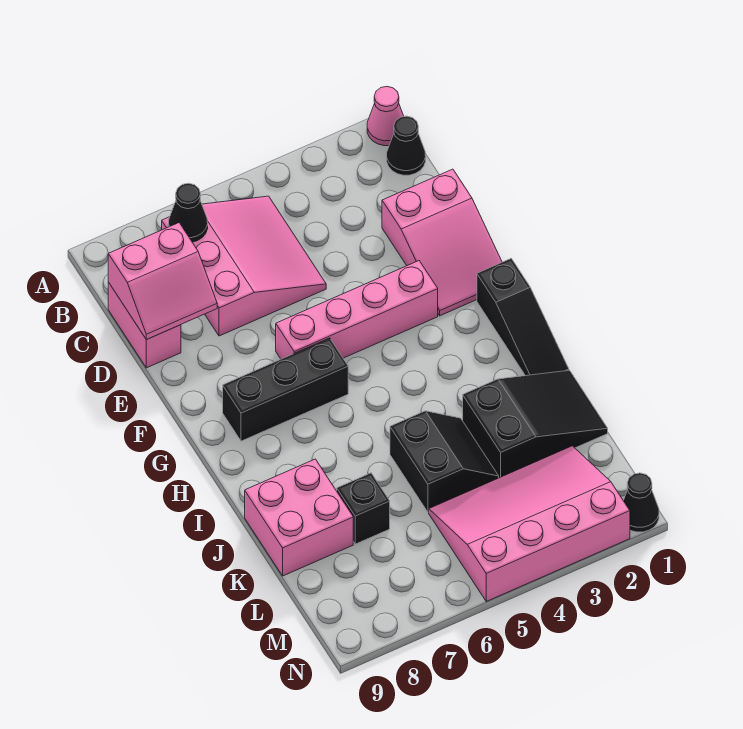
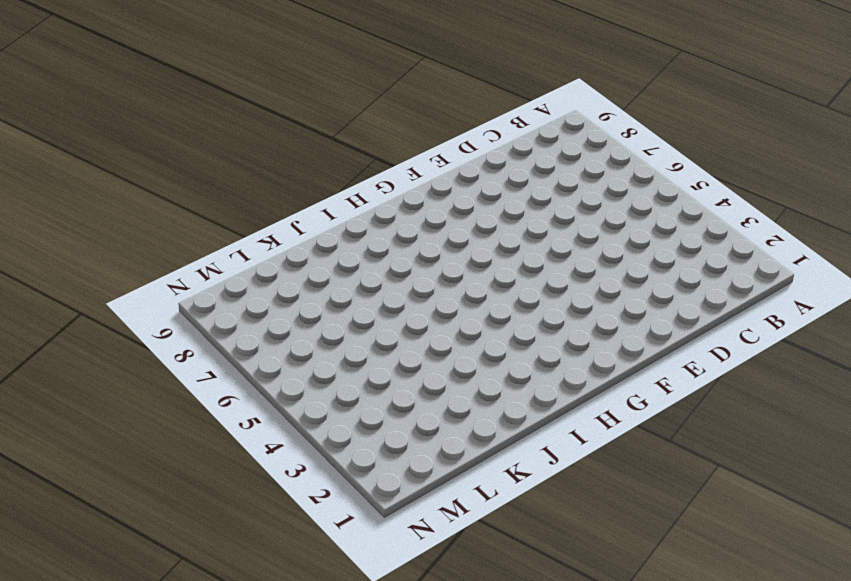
none -> pink cone A1 level 1
none -> black cone B1 level 1
none -> pink slope B5:D7 level 1 top 7

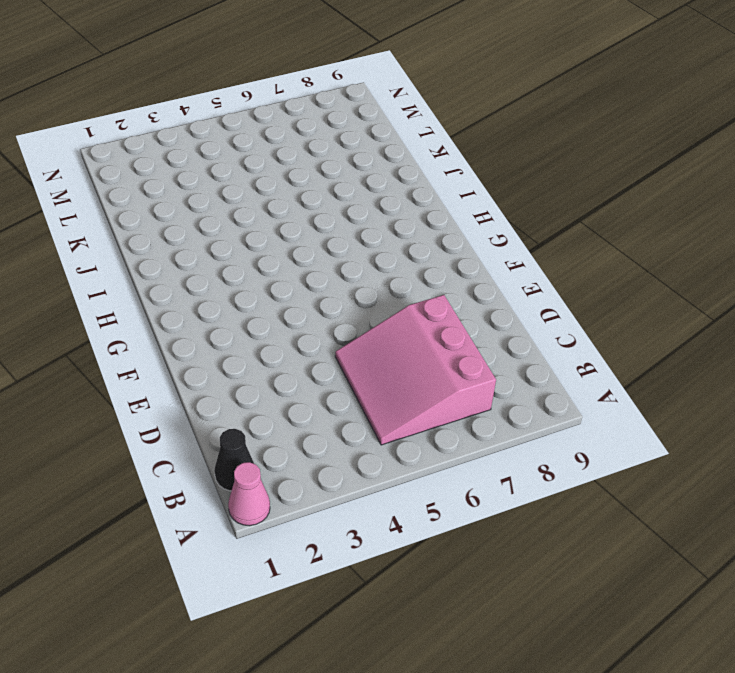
none -> pink brick C9:D9 level 1
none -> pink slope D1:F2 level 1 top D
none -> pink brick F3:F6 level 1

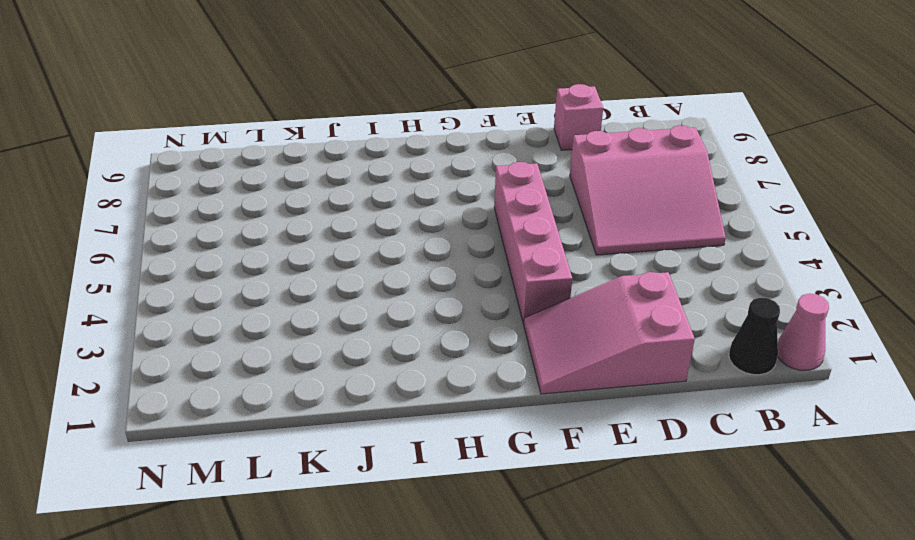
pink brick D9 level 1 -> pink brick C9:D9 level 1
none -> black slope G1:I1 level 1 top G
none -> black brick G6:G8 level 1
none -> black slope J1:K3 level 1 top 3

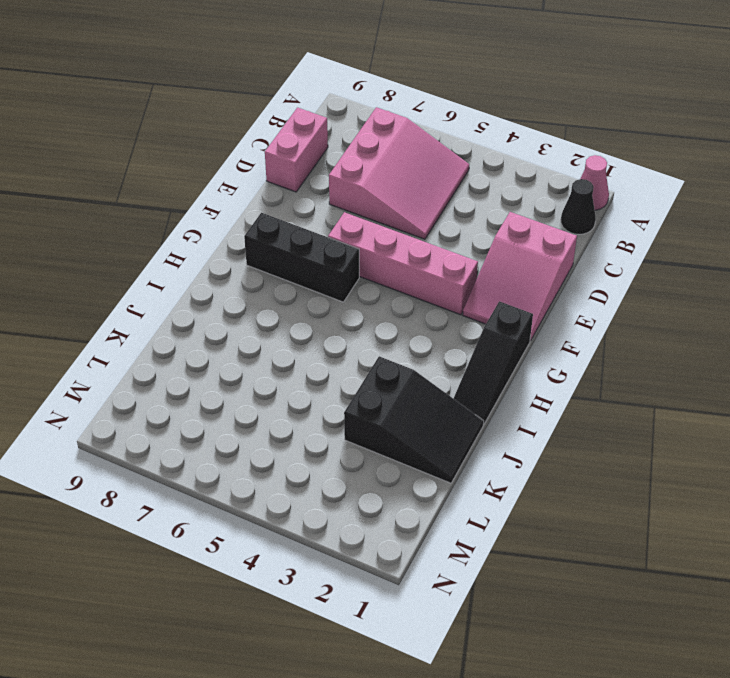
none -> black slope J4:K5 level 1 top 5
none -> pink brick J8:K9 level 1
none -> black brick K7 level 1

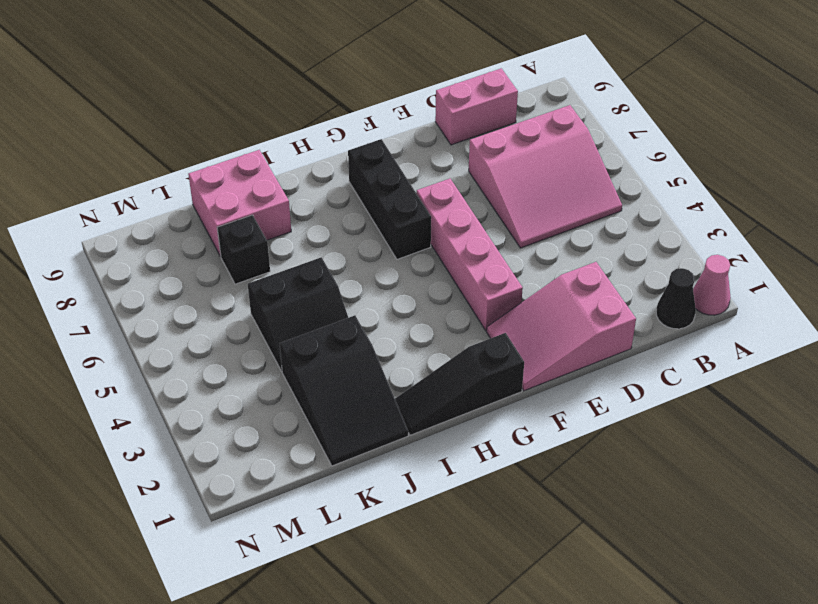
none -> pink slope L2:N5 level 1 top N
none -> black cone N1 level 1
none -> black cone B7 level 2

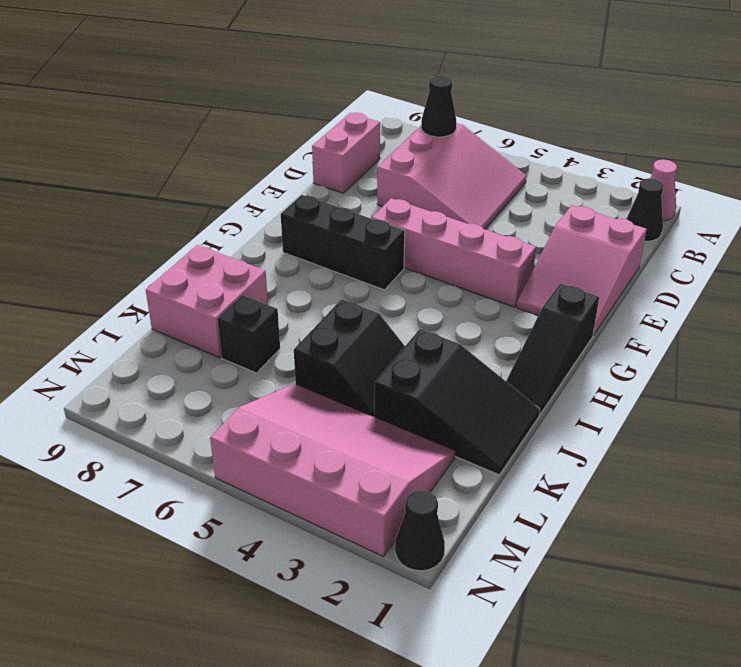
none -> pink slope C8:D9 level 2 top C

